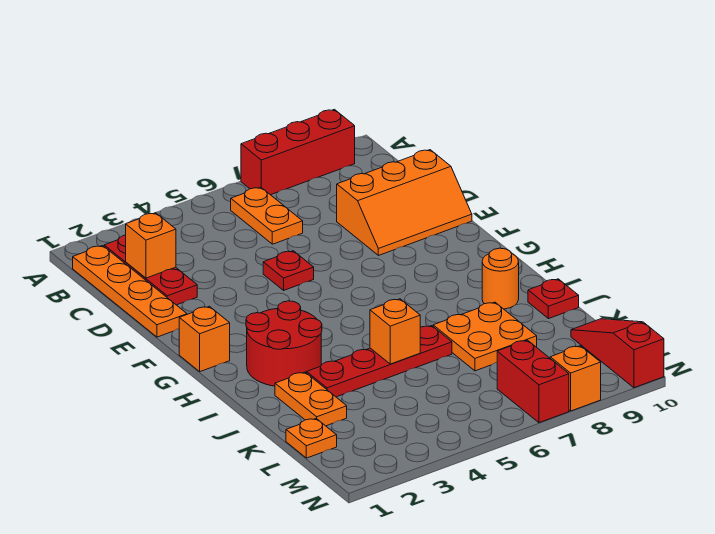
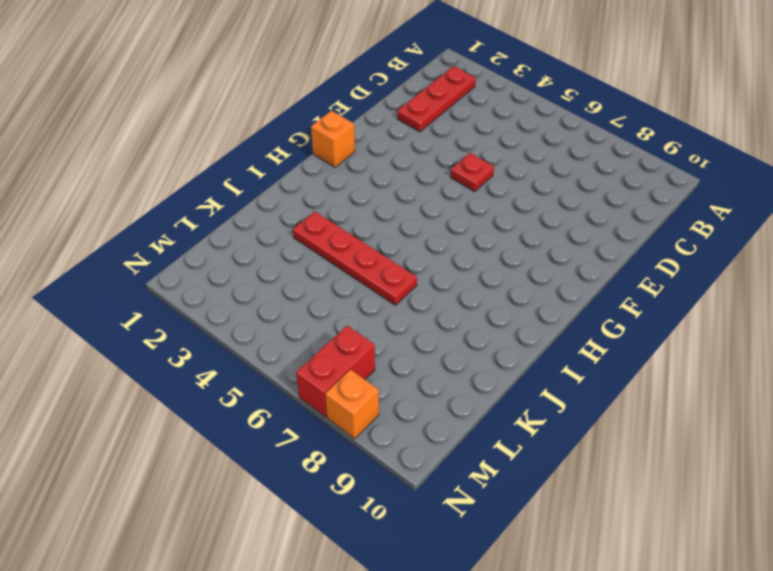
none -> red brick A7:A9 level 1
none -> orange plate B1:E1 level 1
none -> orange plate B6:C6 level 1

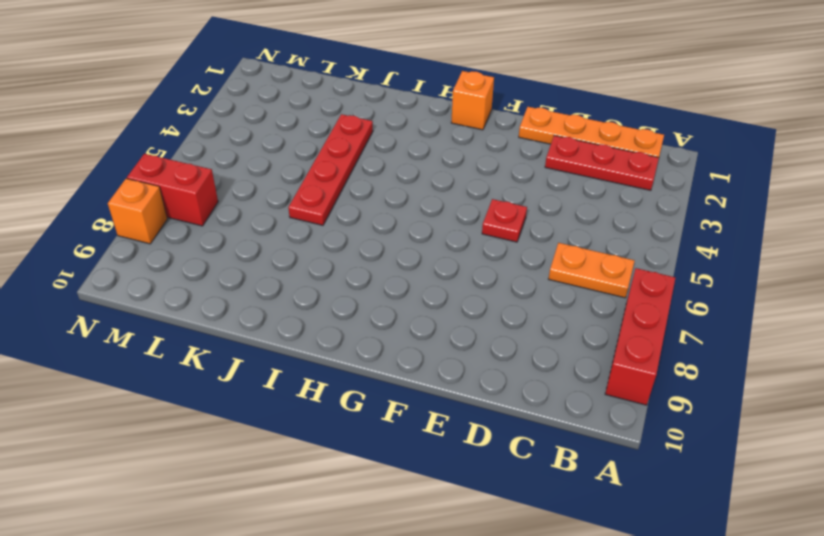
none -> orange slope D8:E10 level 1 top D
none -> red round brick H2:I3 level 1
none -> orange round brick I9 level 1

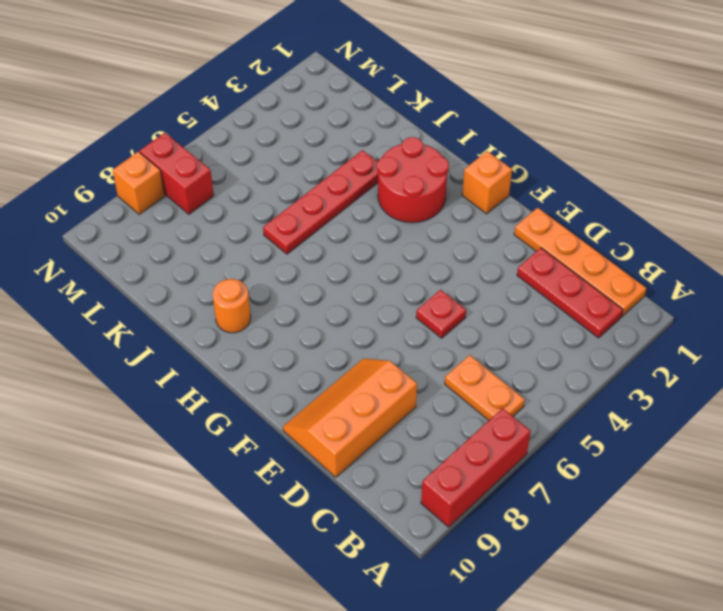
none -> orange plate J2:K2 level 1
none -> orange plate J7:K8 level 1
none -> red plate J10 level 1

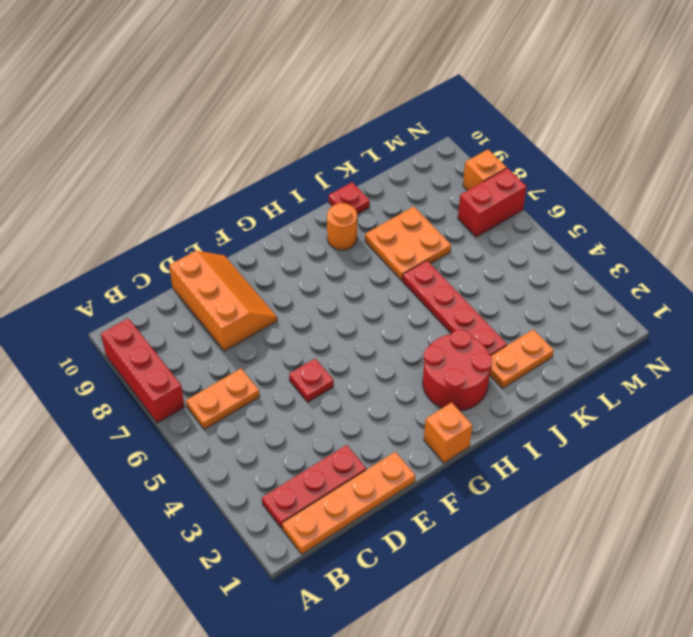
none -> orange plate L1 level 1
none -> red slope L10:N10 level 1 top N
none -> orange brick C2 level 2

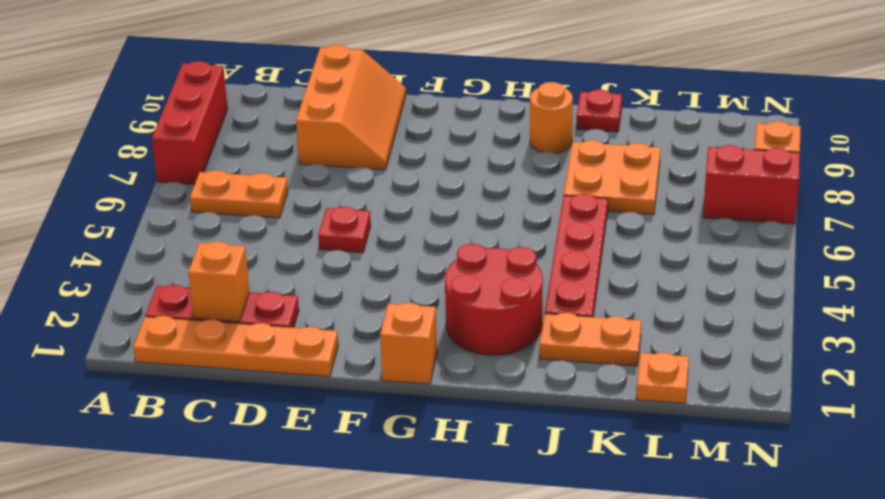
none -> red slope L10:N10 level 1 top N
none -> orange brick J5 level 2

